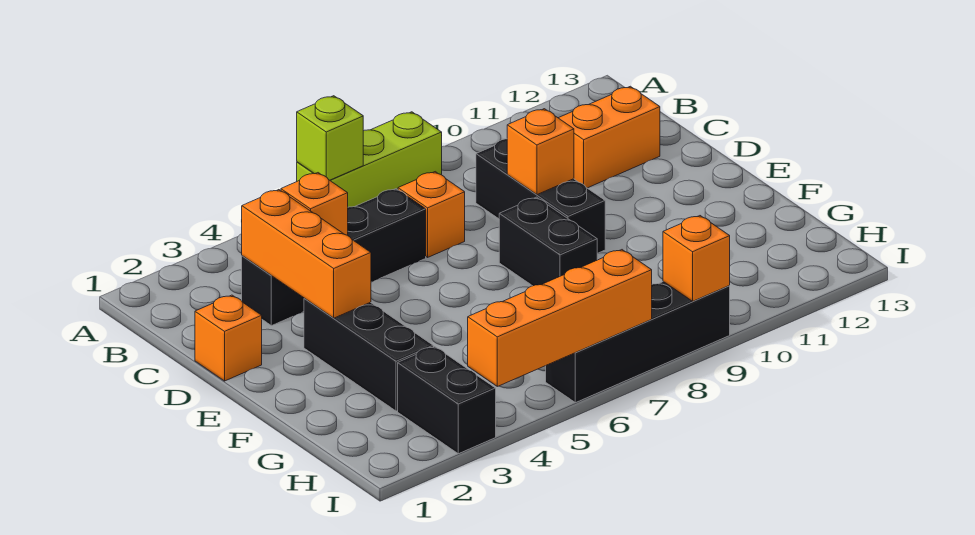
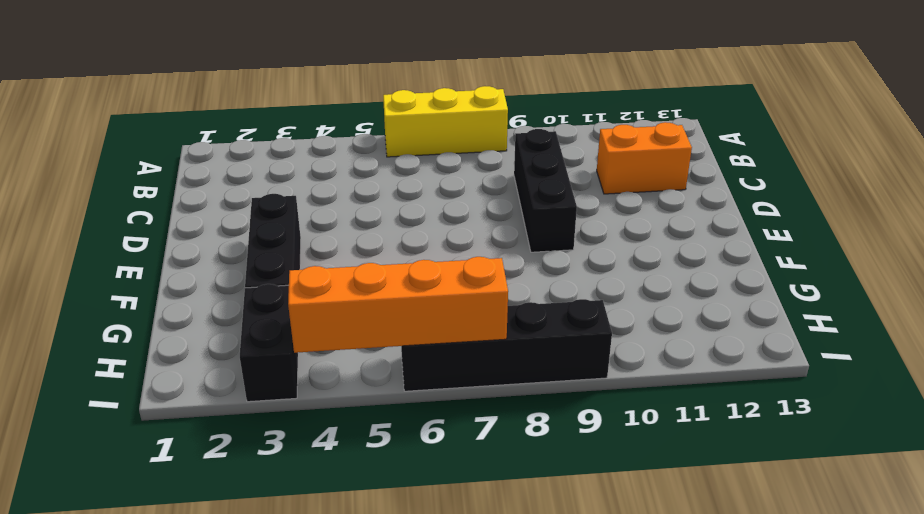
yellow brick A6:A8 level 1 -> lime brick A6:A8 level 1
none -> black brick C3:C6 level 1
none -> orange brick C7 level 1
none -> orange brick D1 level 1

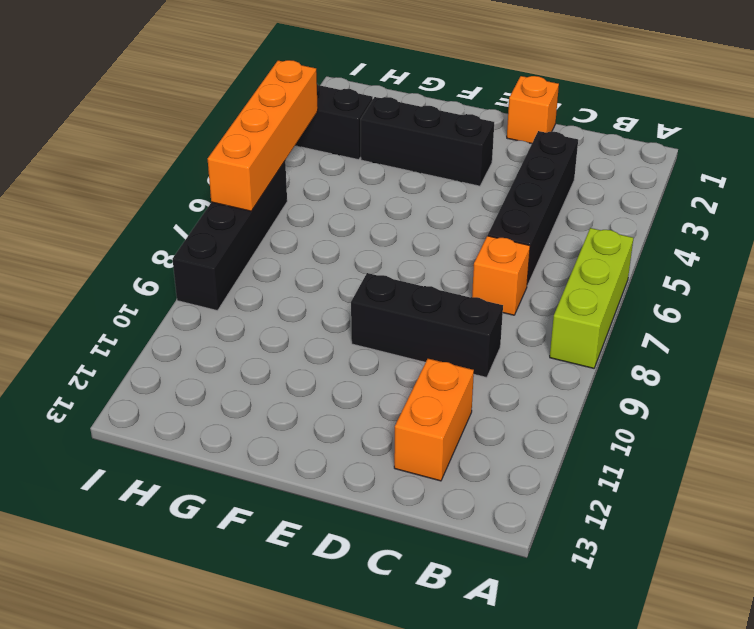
none -> black brick E8:F8 level 1
none -> lime brick A6 level 2
none -> orange brick C3:E3 level 2

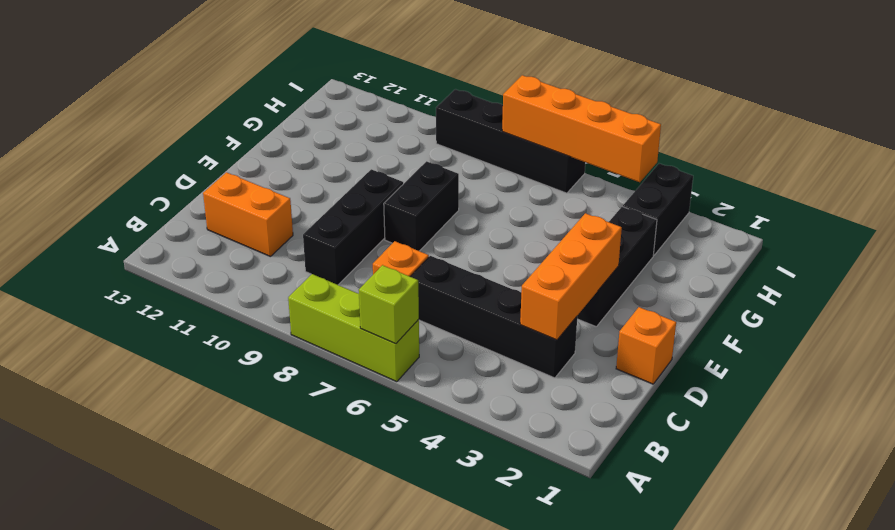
none -> orange brick C4 level 2
none -> orange brick D9 level 2
none -> orange brick I9 level 2

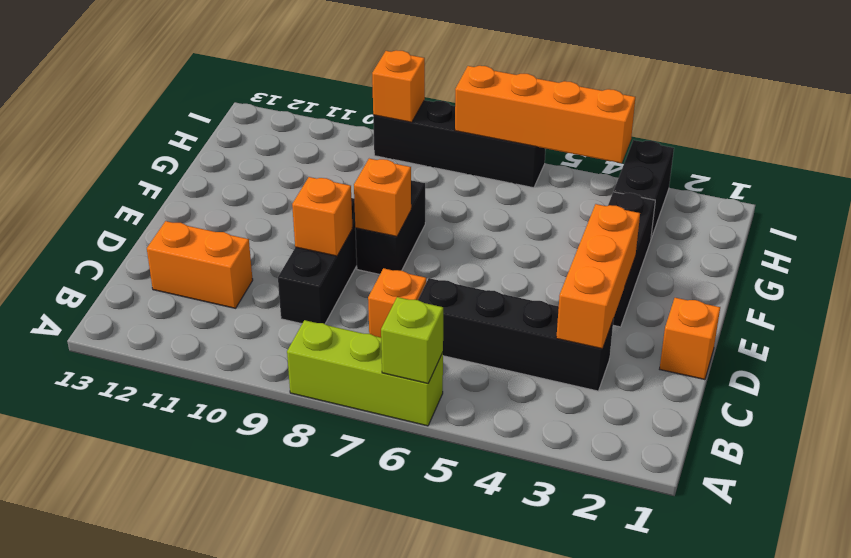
orange brick E8 level 2 -> orange brick C4 level 2

